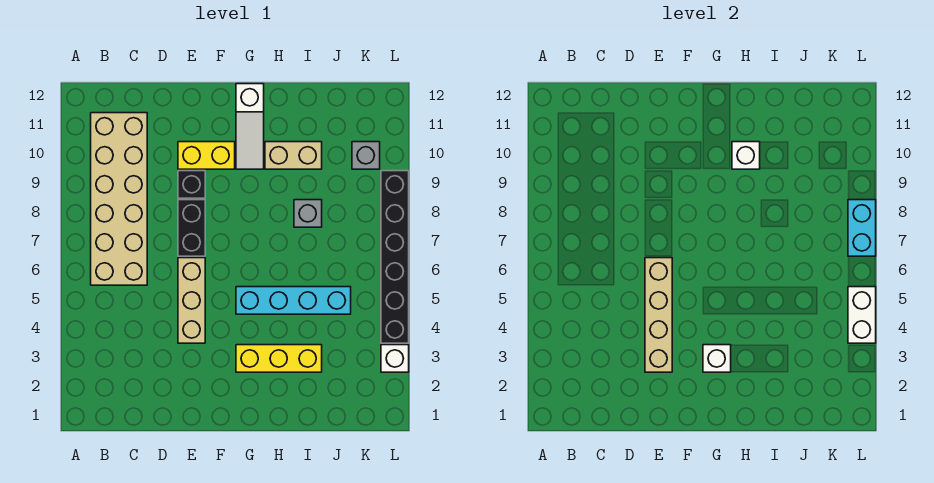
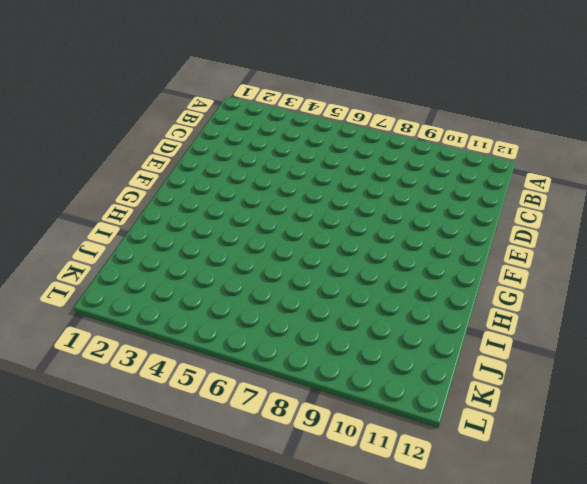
none -> tan brick B6:C11 level 1
none -> tan brick E4:E6 level 1
none -> black brick E7:E8 level 1

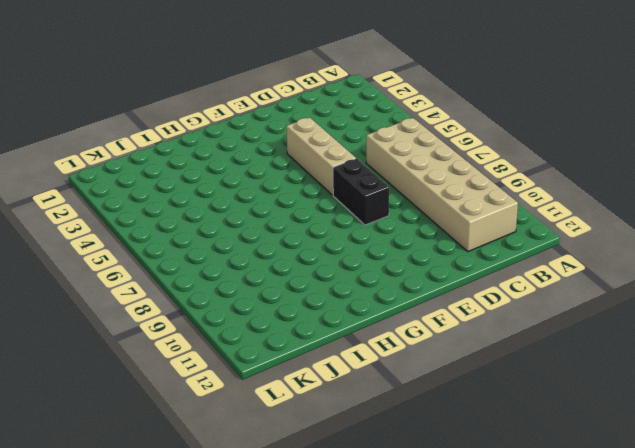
none -> black brick E9 level 1
none -> yellow brick E10:F10 level 1
none -> yellow brick G3:I3 level 1

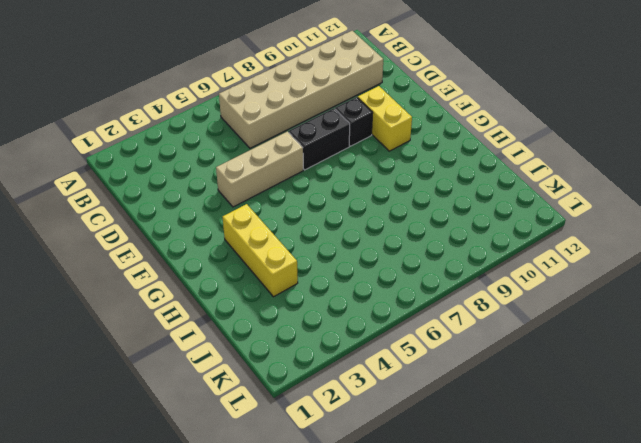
none -> cyan brick G5:J5 level 1
none -> white slope G10:G12 level 1 top 12
none -> tan brick H10:I10 level 1

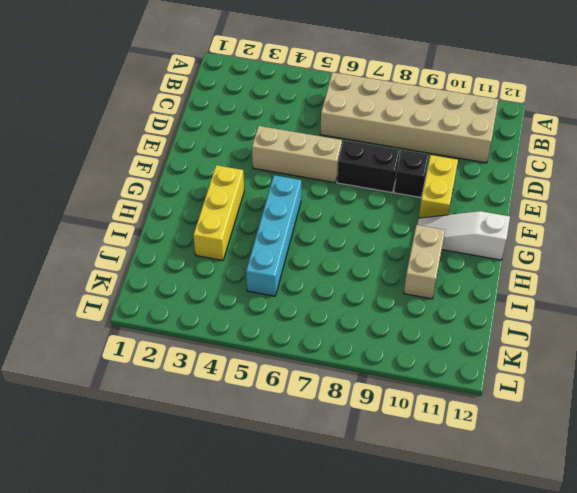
none -> grey brick I8 level 1
none -> grey brick K10 level 1
none -> white brick L3 level 1

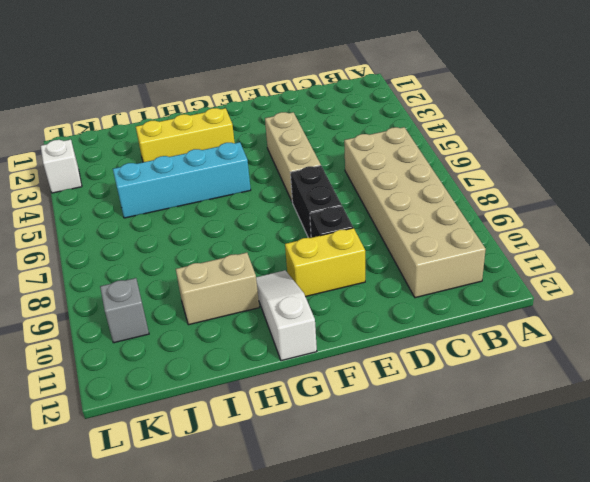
none -> grey brick I8 level 1
none -> black brick L4:L9 level 1
none -> tan brick E3:E6 level 2

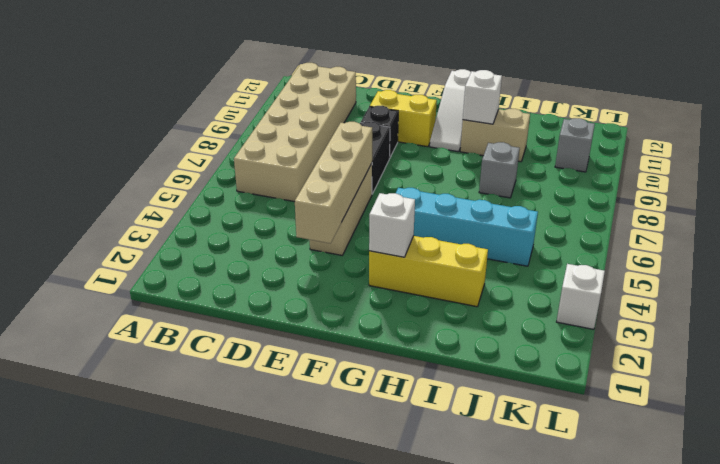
none -> black brick L4:L9 level 1
none -> white brick L4:L5 level 2
none -> cyan brick L7:L8 level 2

